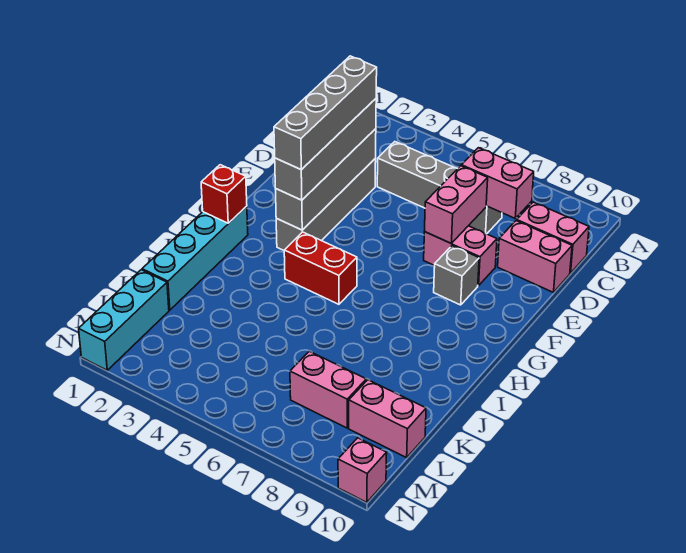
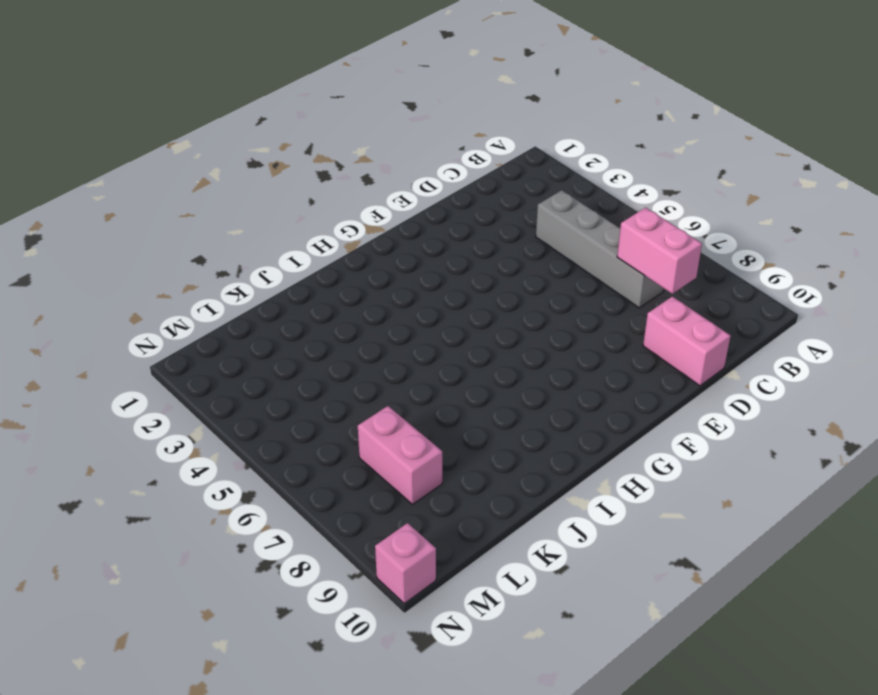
none -> pink brick C9:C10 level 1
none -> grey brick D3:G3 level 1
none -> pink brick E7:E8 level 1

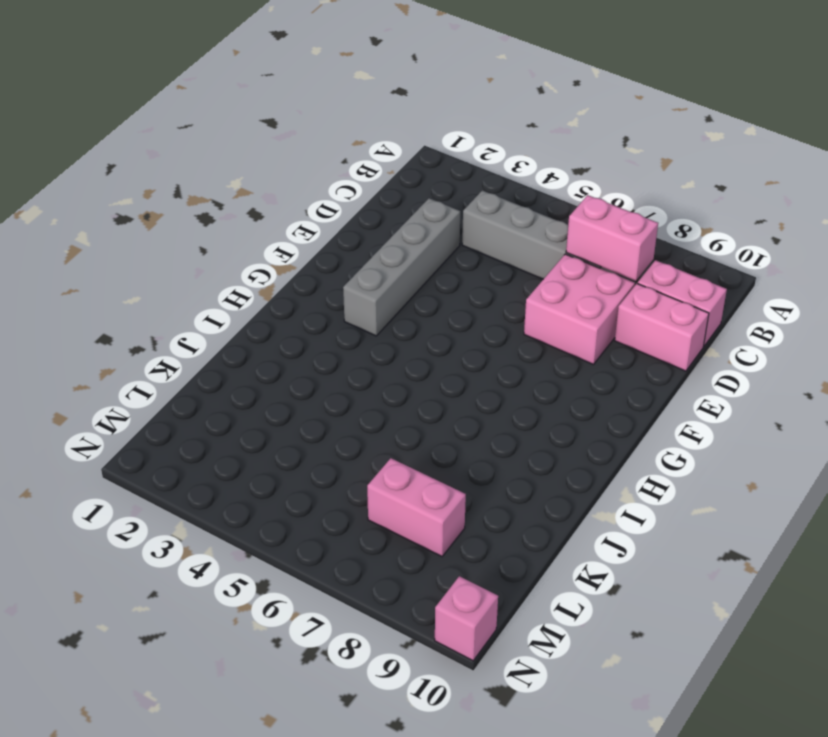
pink brick D7:E8 level 1 -> pink brick E7:E8 level 1
none -> grey brick F8 level 1
none -> cyan brick H1:K1 level 1
none -> red brick H4:H5 level 1

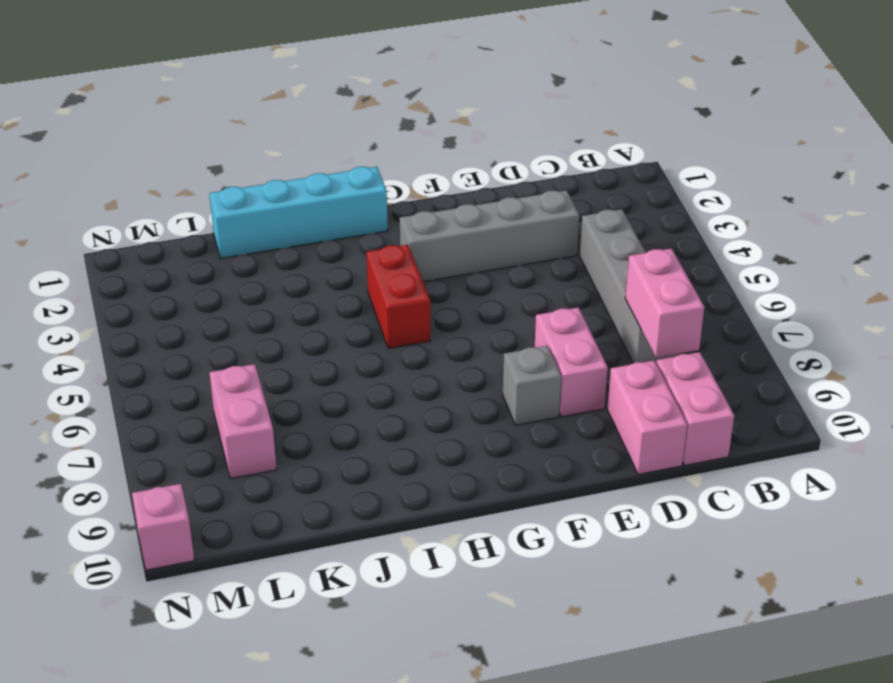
none -> cyan brick L1:N1 level 1
none -> pink brick L9:L10 level 1
none -> grey brick D3:G3 level 2

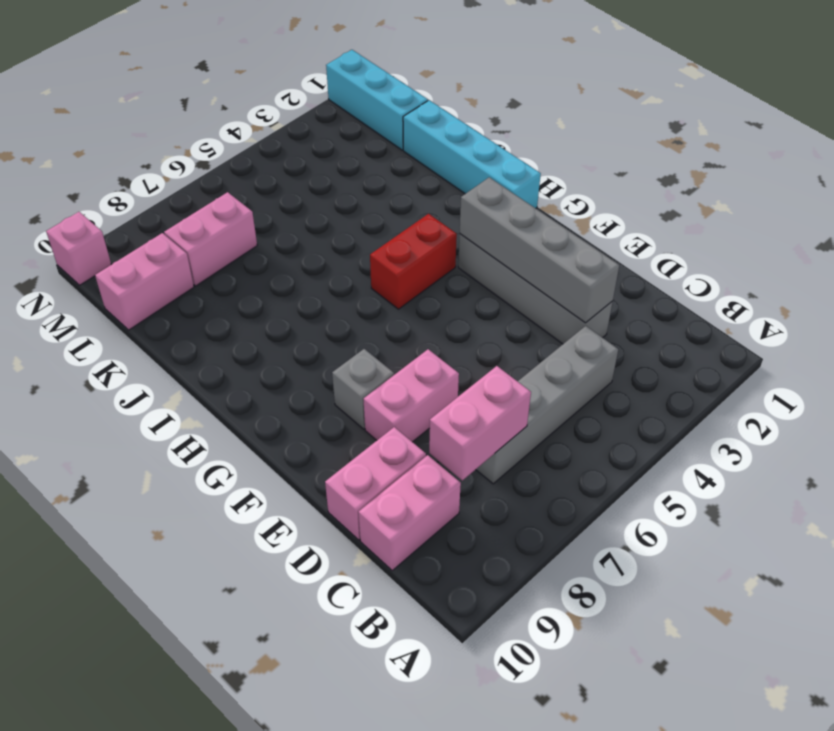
none -> pink brick D7:E7 level 2
none -> red brick H1 level 2
none -> grey brick D3:G3 level 3

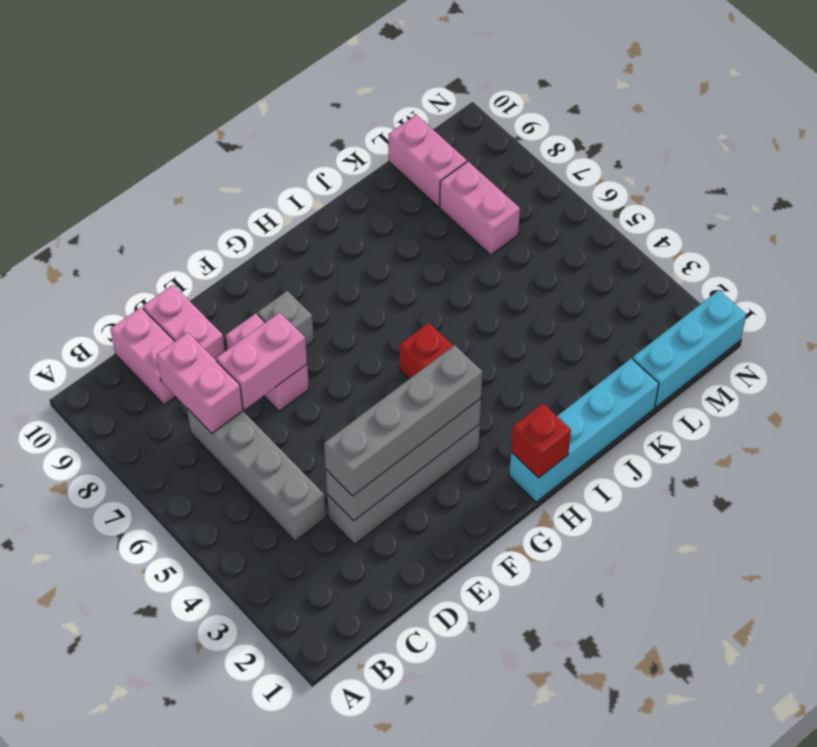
none -> pink brick N10 level 1
none -> grey brick D3:G3 level 4

